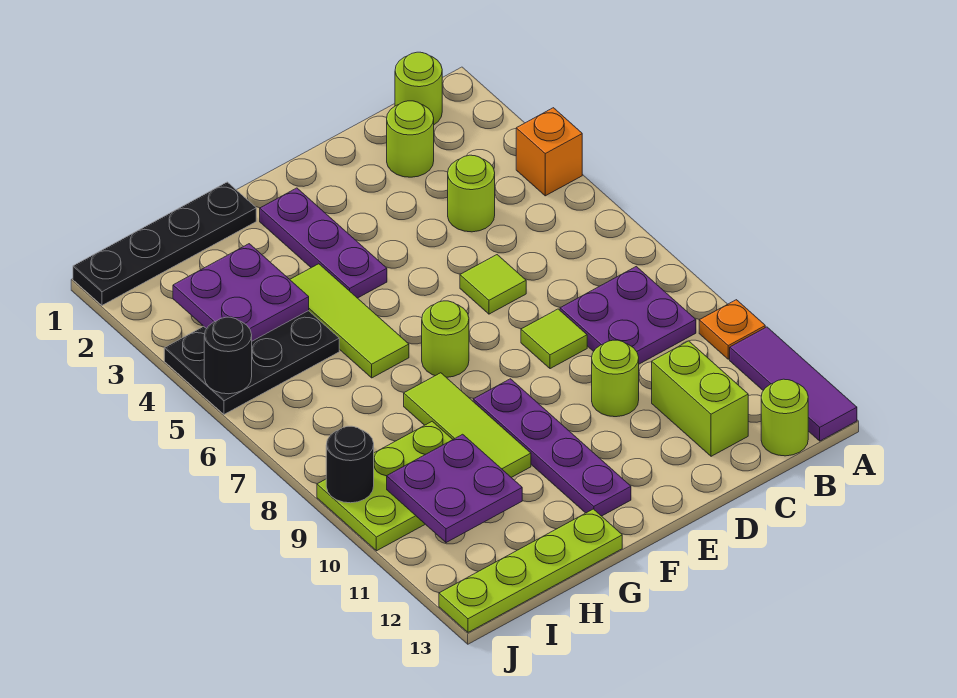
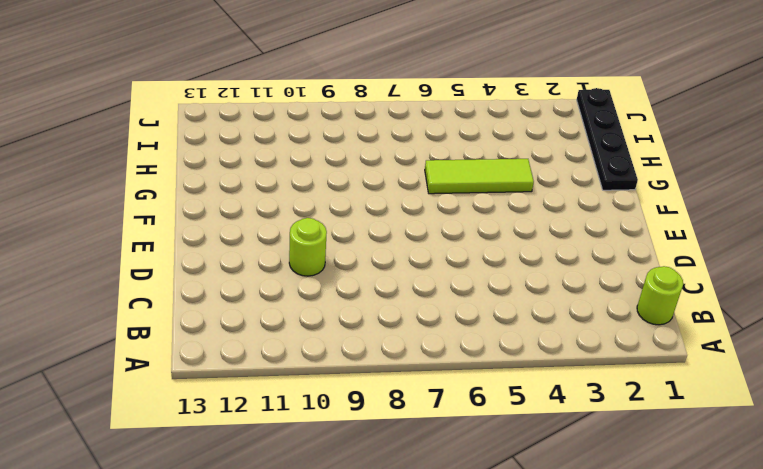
none -> orange brick A4 level 1
none -> orange plate A10 level 1
none -> purple tile A11:A13 level 1

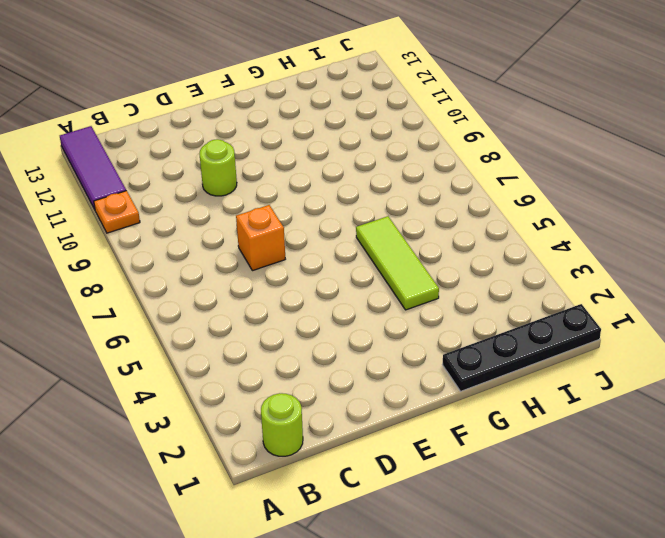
orange brick D7 level 1 -> orange brick A4 level 1
none -> purple plate B8:C9 level 1
none -> lime round brick B13 level 1
none -> lime round brick C2 level 1

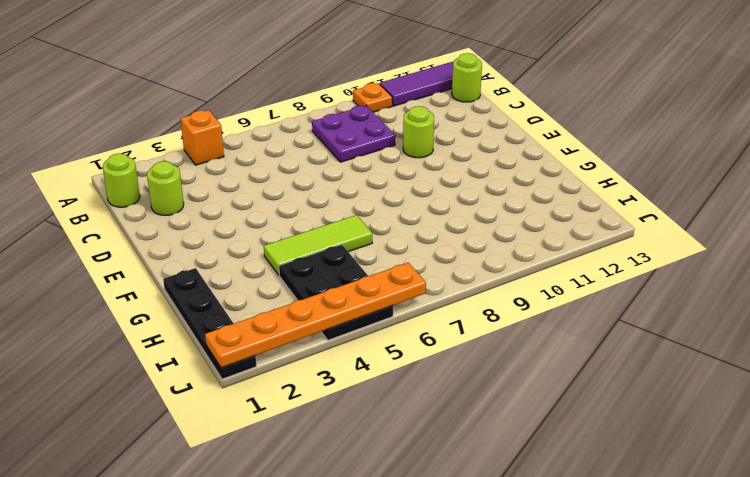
orange plate J1:J6 level 2 -> black round brick J5 level 2
none -> lime round brick C4 level 1
none -> lime brick C11:C12 level 1
none -> lime tile D6 level 1

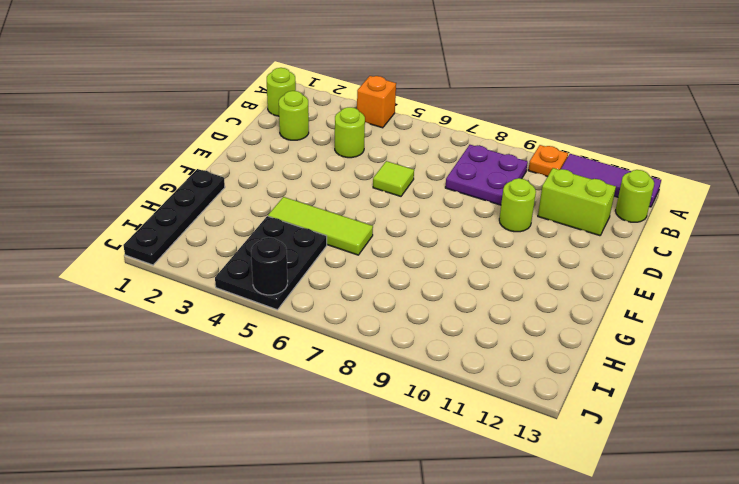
none -> lime tile D8 level 1
none -> purple plate F2:F4 level 1
none -> lime round brick F7 level 1

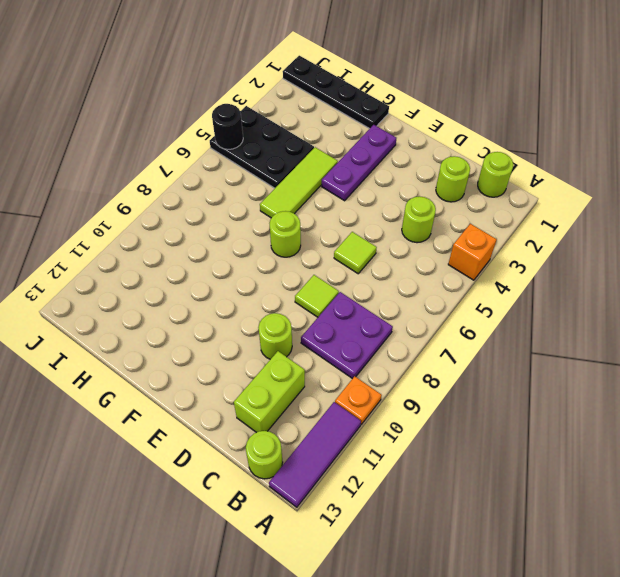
none -> purple plate F9:F12 level 1
none -> lime tile G8:G10 level 1
none -> lime plate G13:J13 level 1

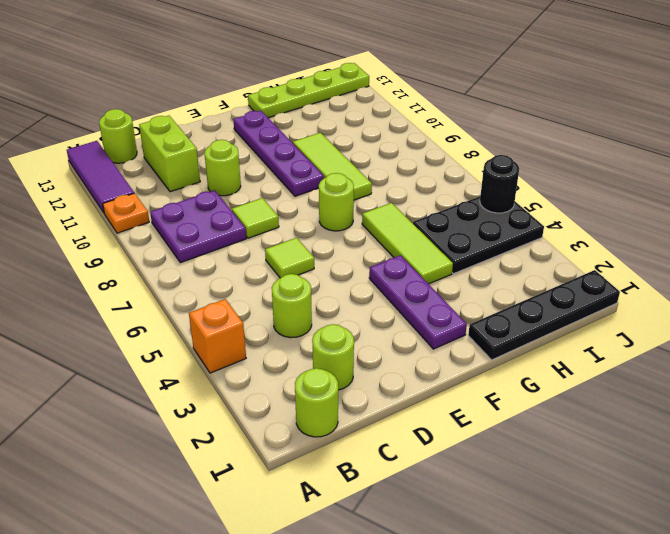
none -> lime plate H9:J10 level 1
none -> purple plate H3:I4 level 2
none -> purple plate H10:I11 level 2

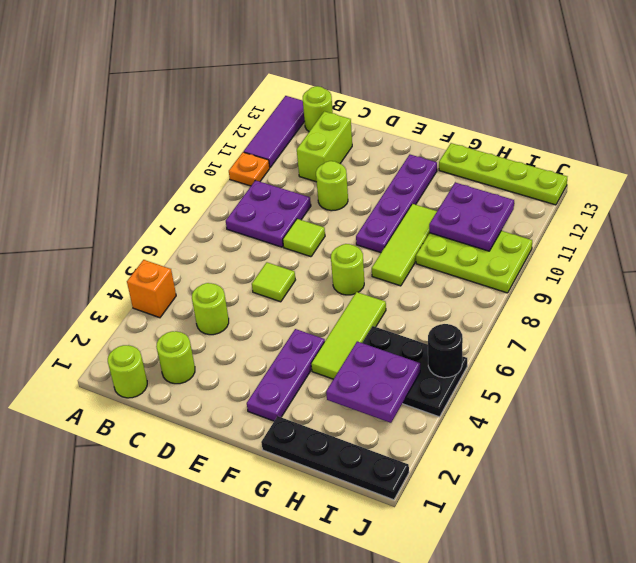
none -> black round brick J9 level 2

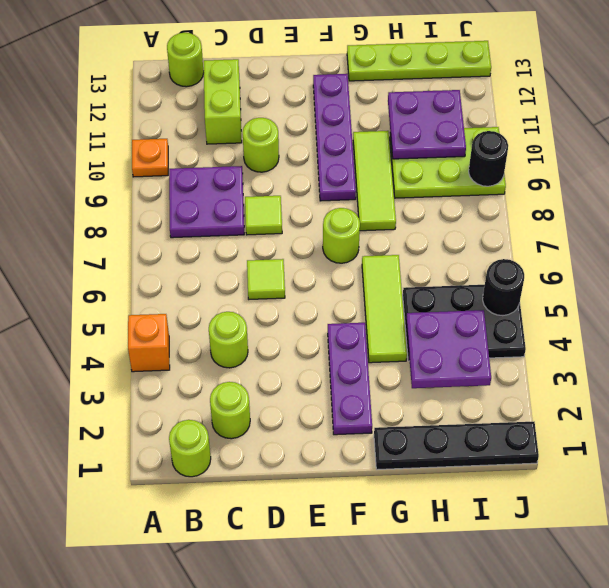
none -> purple tile A11:A13 level 1

